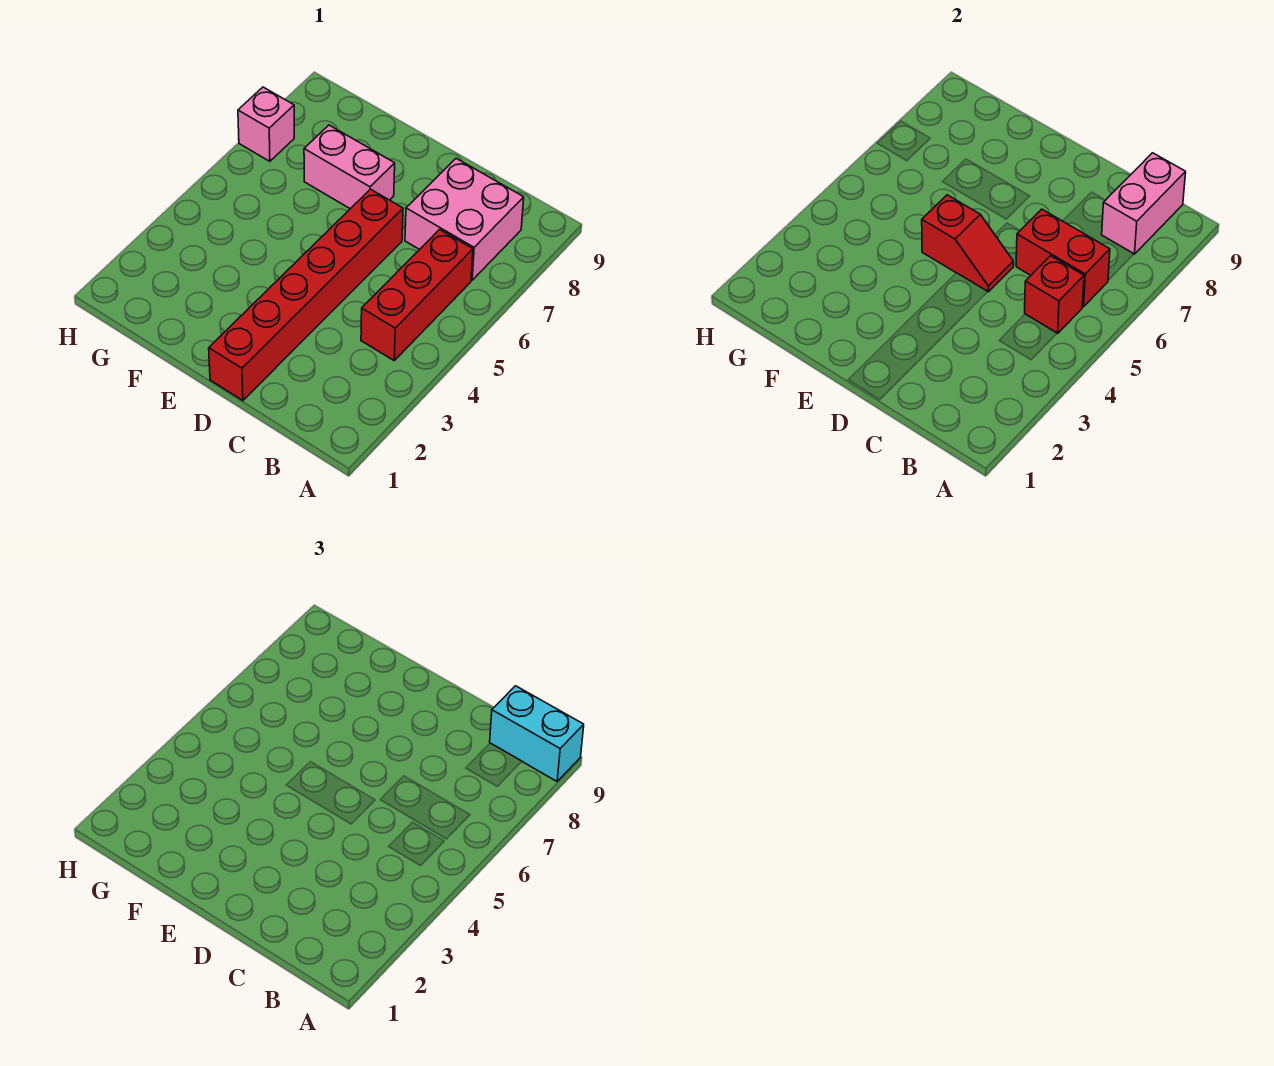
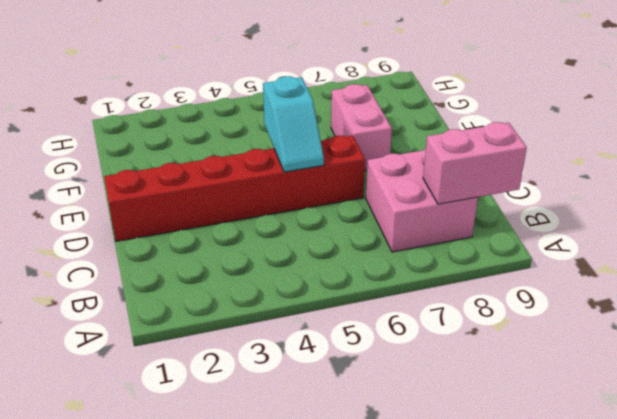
cyan slope D5:E5 level 2 top E -> red slope D5:E5 level 2 top E
none -> red brick B4:B6 level 1
none -> pink brick H7 level 1

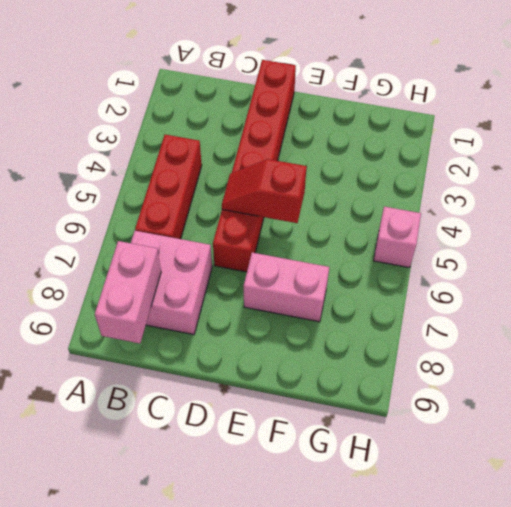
pink brick H5 level 1 -> pink brick H7 level 1
none -> red brick B5 level 2
none -> red brick B6:C6 level 2

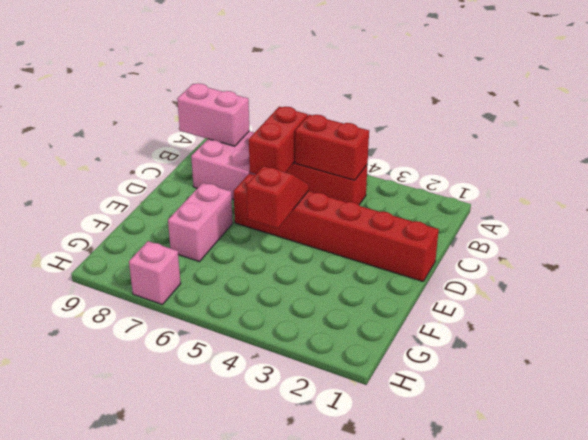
red brick B4:B5 level 2 -> red brick B5 level 2
none -> cyan brick A9:B9 level 3

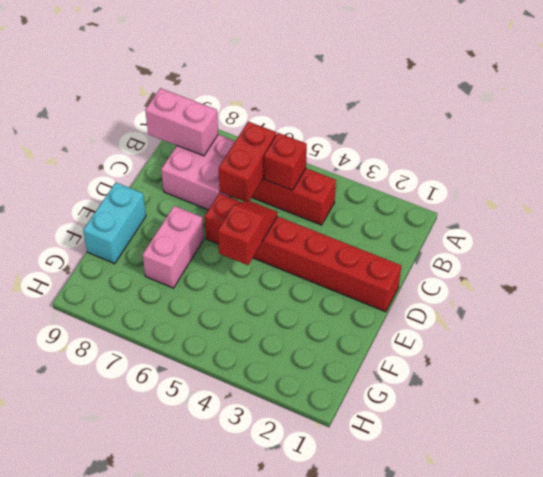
cyan brick E9:F9 level 1 -> cyan brick A9:B9 level 3
none -> pink brick H7 level 1

